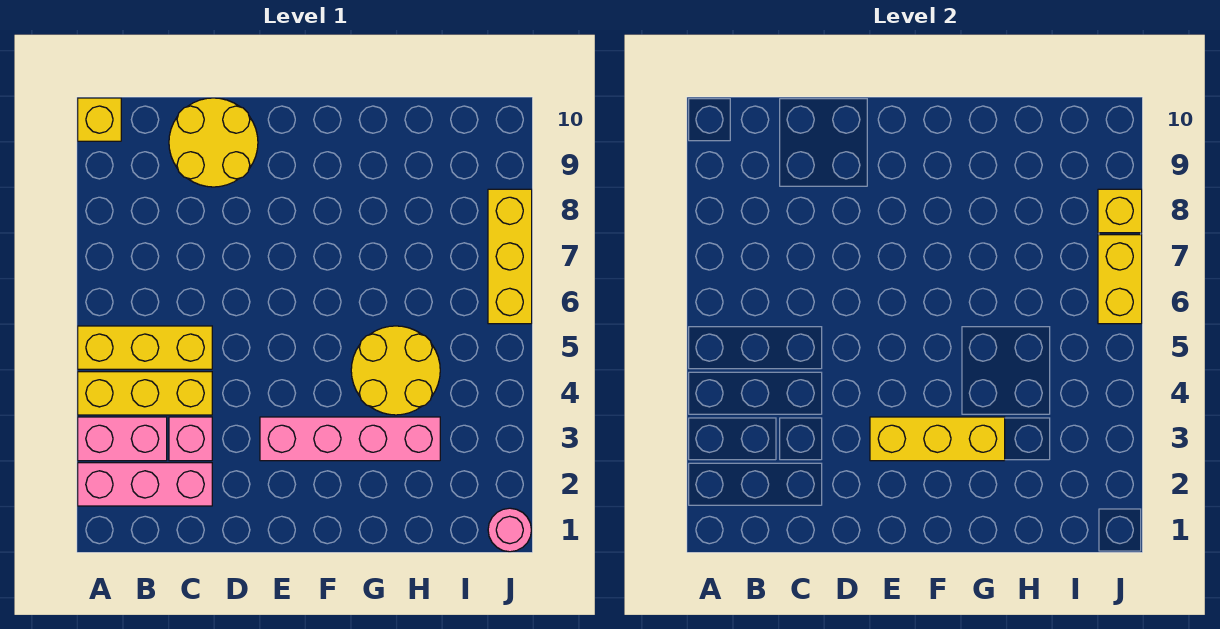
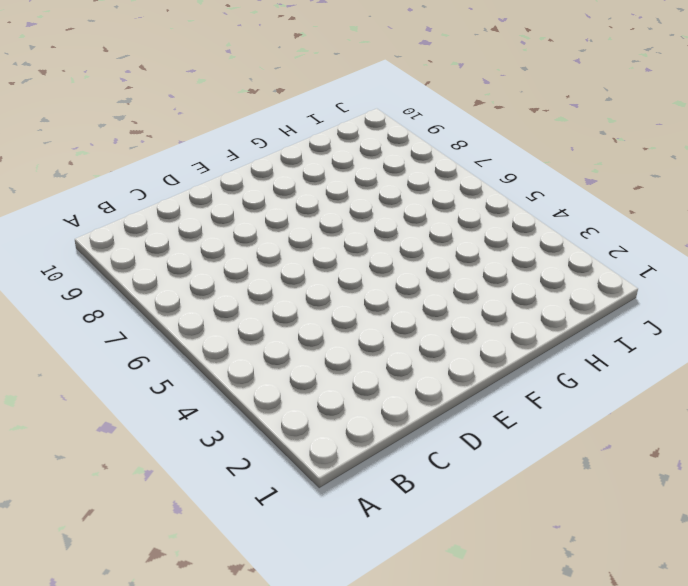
none -> pink brick A2:C2 level 1
none -> pink brick A3:B3 level 1
none -> yellow brick A4:C4 level 1

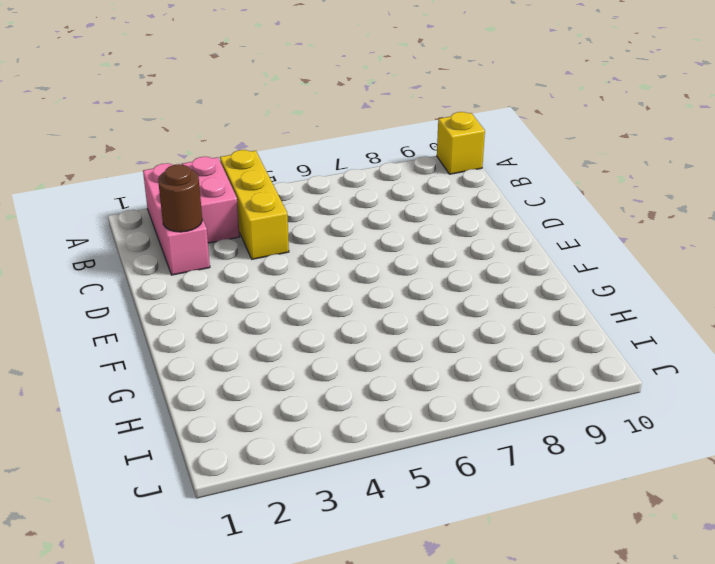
brown round brick C2 level 2 -> none
none -> yellow brick A5:C5 level 1
none -> pink brick C3 level 1
none -> yellow round brick C9:D10 level 1

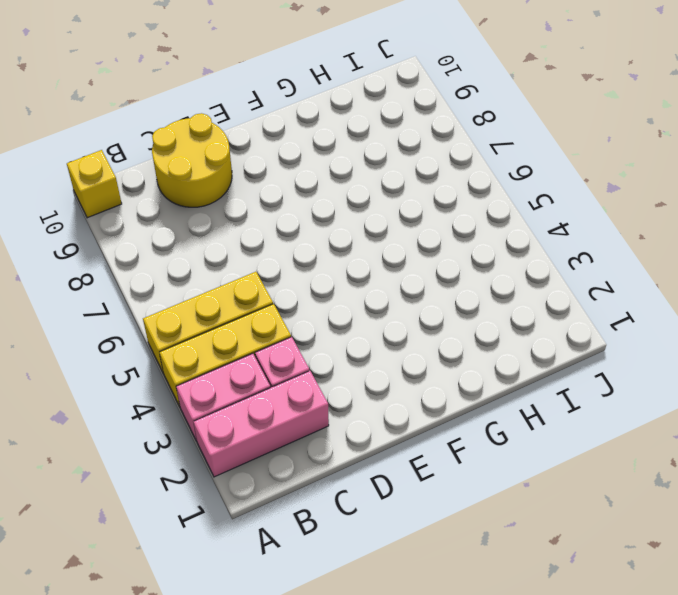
none -> pink brick E3:H3 level 1
none -> yellow round brick G4:H5 level 1
none -> pink round brick J1 level 1

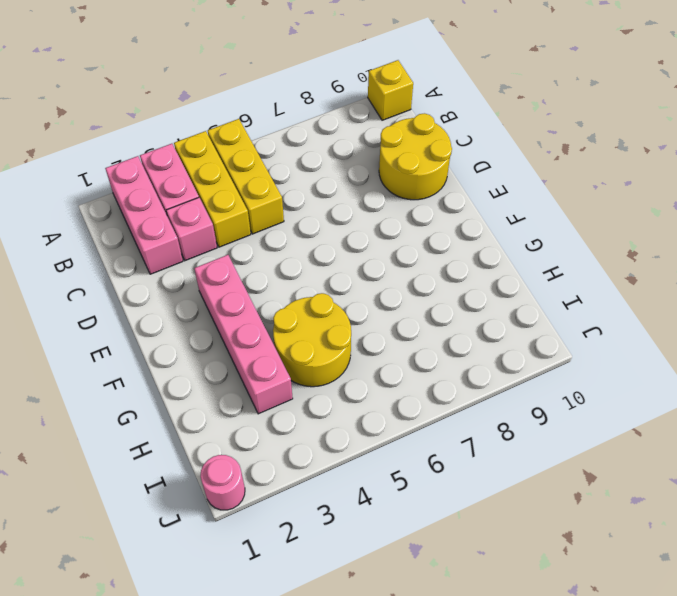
none -> yellow brick J6:J8 level 1
none -> yellow brick E3:G3 level 2
none -> yellow brick J6:J7 level 2

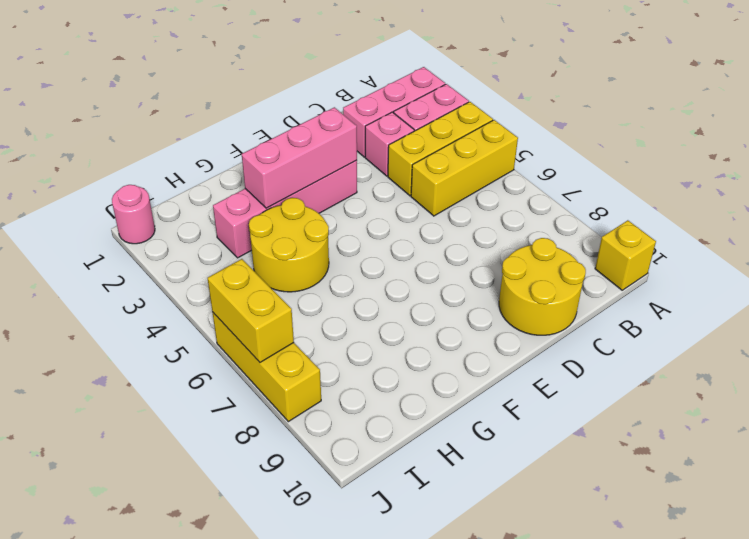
pink brick E3:G3 level 2 -> yellow brick E3:G3 level 2
none -> yellow brick J8 level 2

